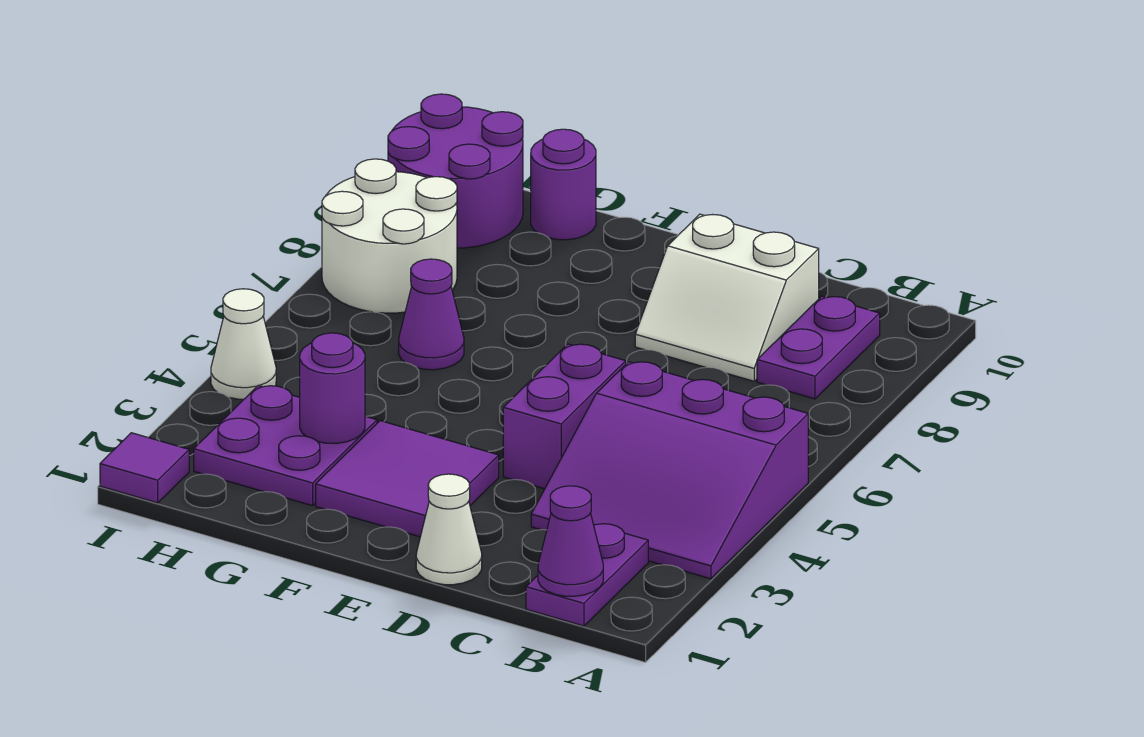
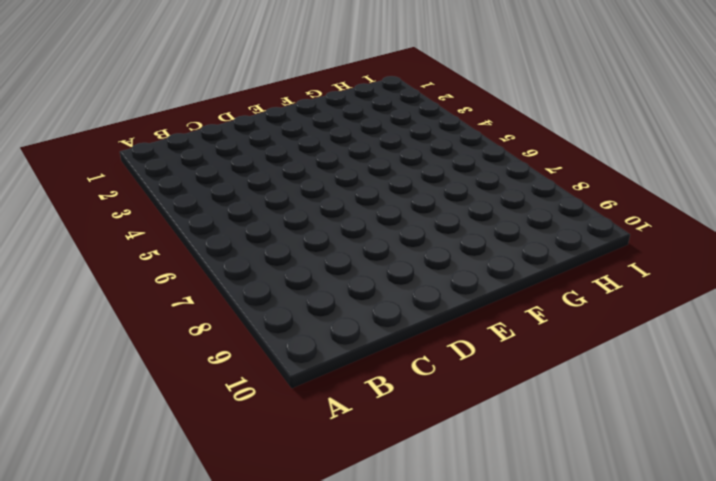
none -> purple slope A3:C5 level 1 top 5
none -> purple plate B1:B2 level 1
none -> purple plate B8:B9 level 1

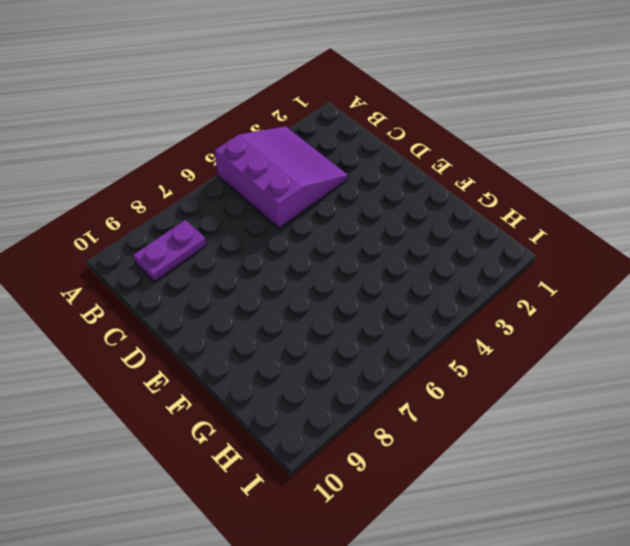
none -> purple plate B1:B2 level 1
none -> white slope C8:D9 level 1 top 9
none -> white cone D1 level 1

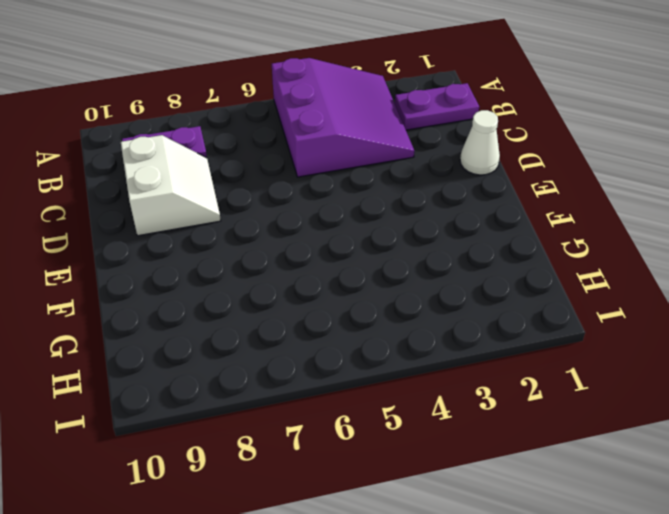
none -> purple brick D4:D5 level 1
none -> purple tile E2:F3 level 1
none -> purple plate G2:H3 level 1

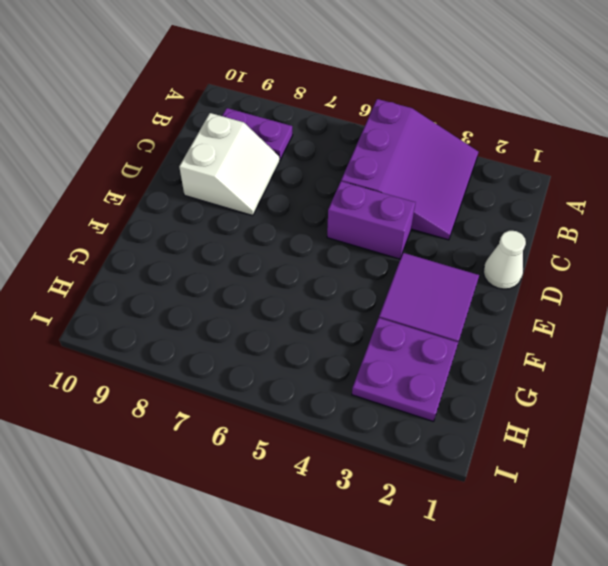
none -> purple plate B1:B2 level 1
none -> purple cone G6 level 1
none -> purple round brick G10 level 1

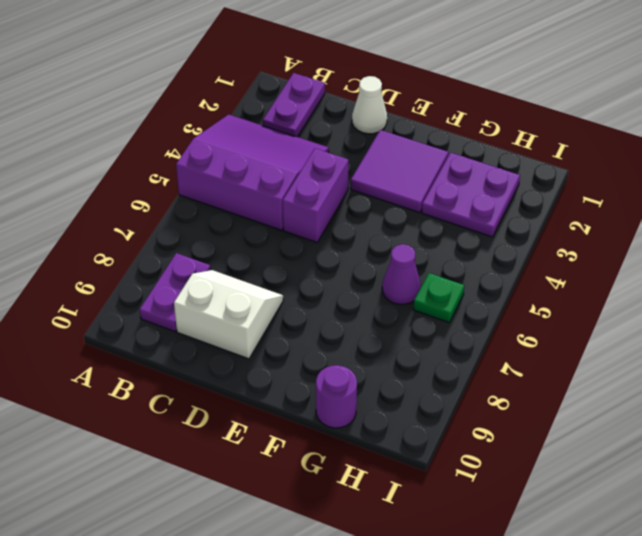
green plate H6 level 1 -> none
none -> white round brick H7:I8 level 1
none -> purple round brick H9:I10 level 1
none -> purple tile I1 level 1

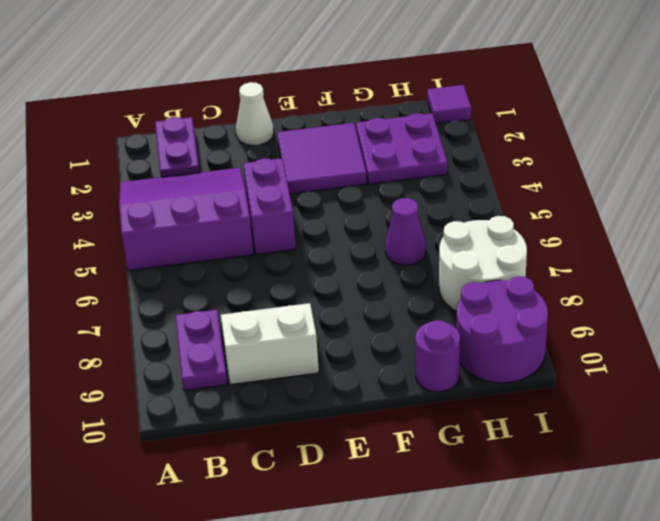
none -> white cone I4 level 1
none -> purple cone B1 level 2
none -> purple round brick G3 level 2

